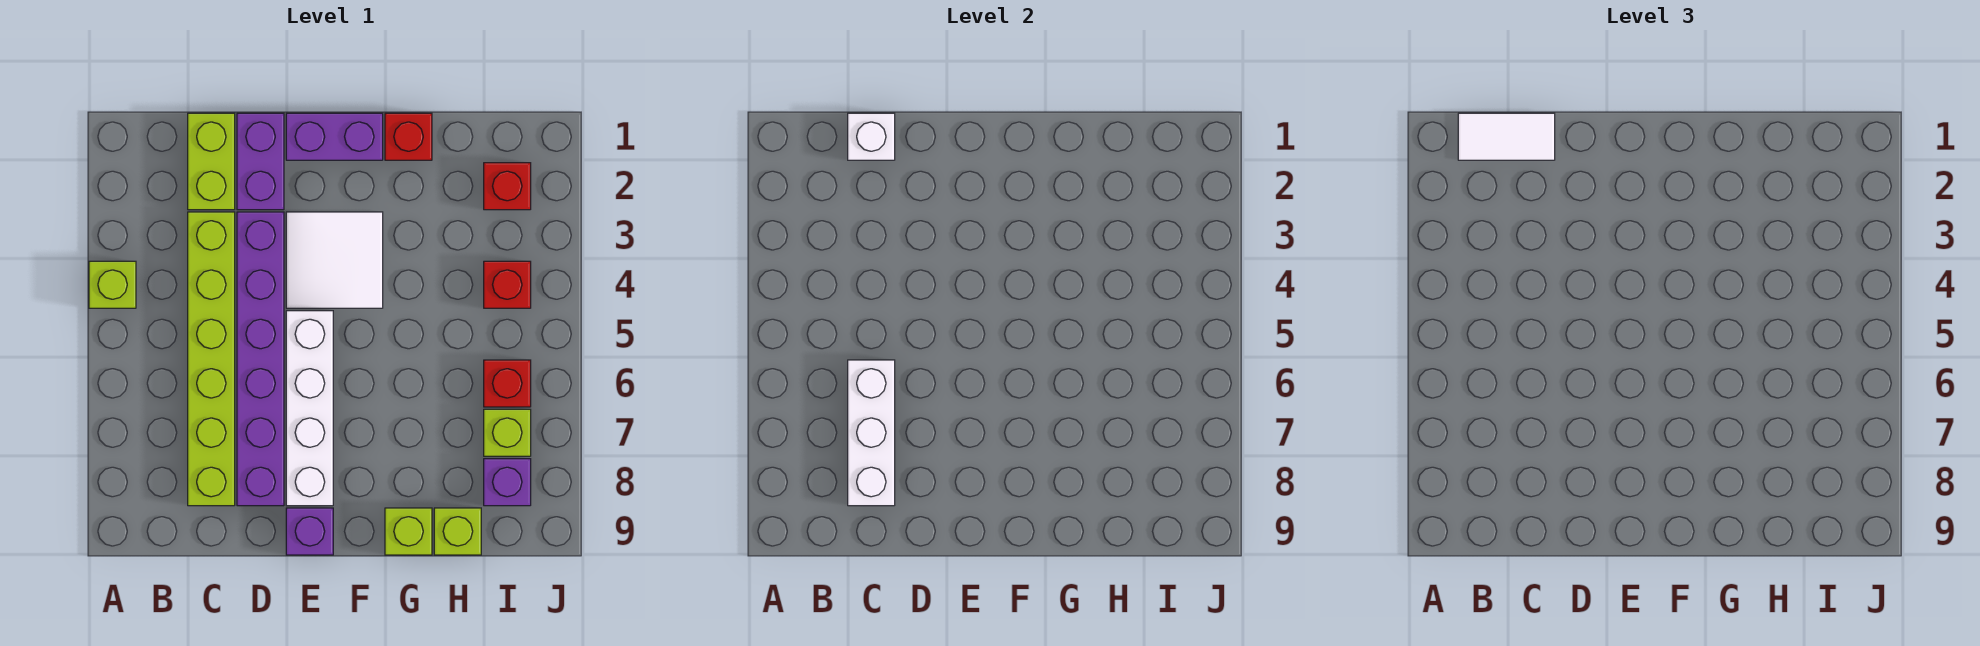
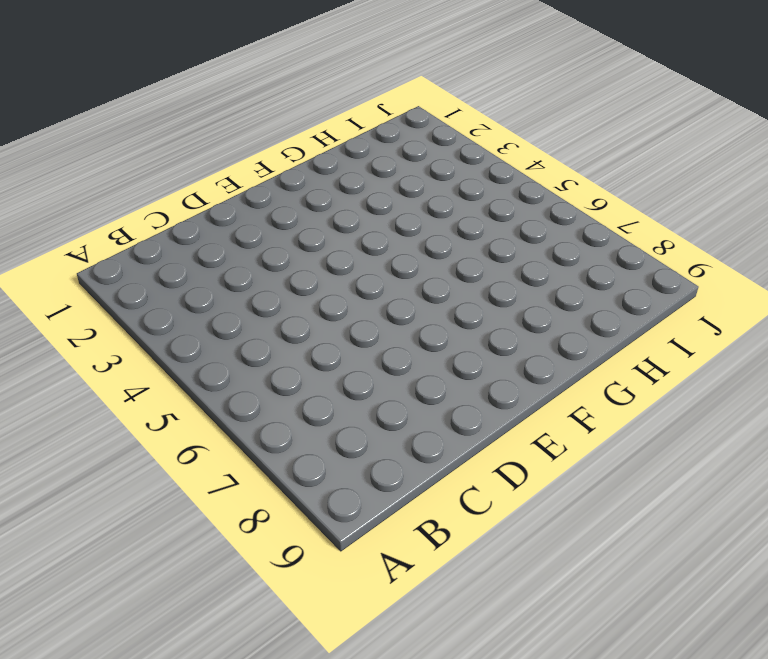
none -> lime brick A4 level 1
none -> lime brick C1:C2 level 1
none -> lime brick C3:C8 level 1

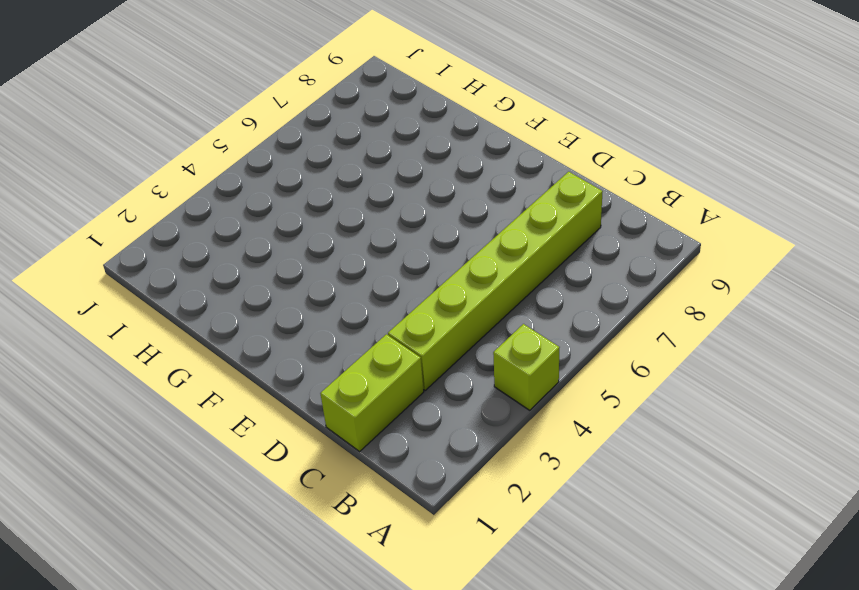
none -> purple brick D1:D2 level 1
none -> purple brick D3:D8 level 1
none -> purple brick E1:F1 level 1

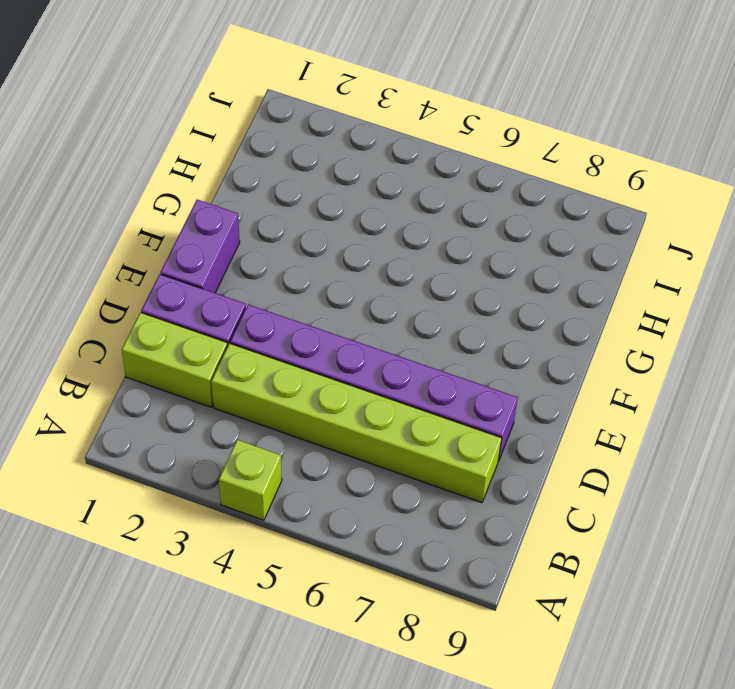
none -> white tile E3:F4 level 1
none -> white brick E5:E8 level 1
none -> purple brick E9 level 1

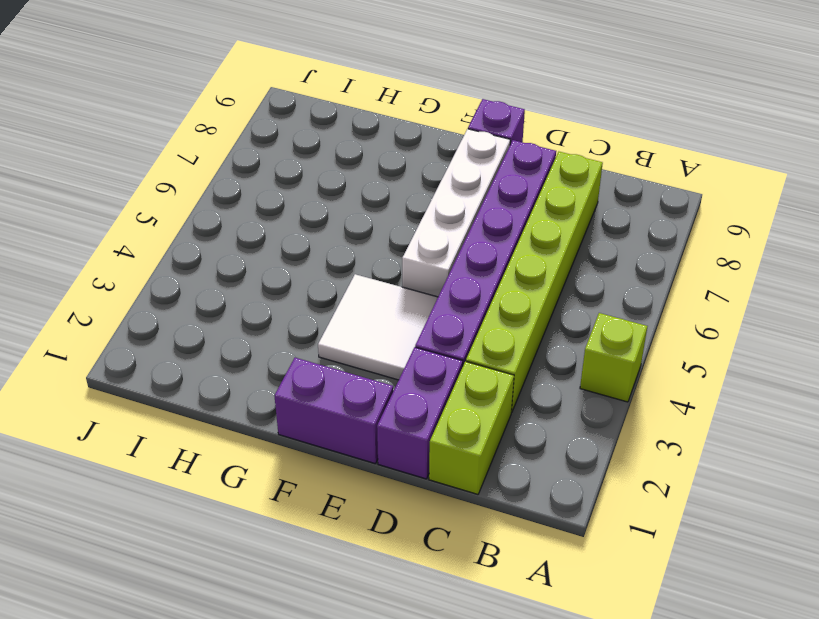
none -> red brick G1 level 1
none -> lime brick G9 level 1
none -> lime brick H9 level 1

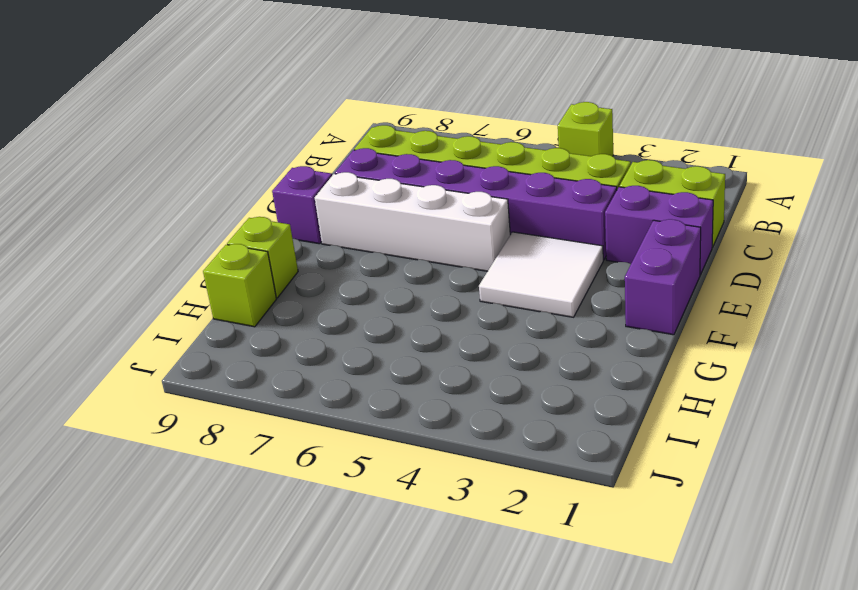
none -> red brick G1 level 1
none -> red brick I2 level 1
none -> red brick I4 level 1

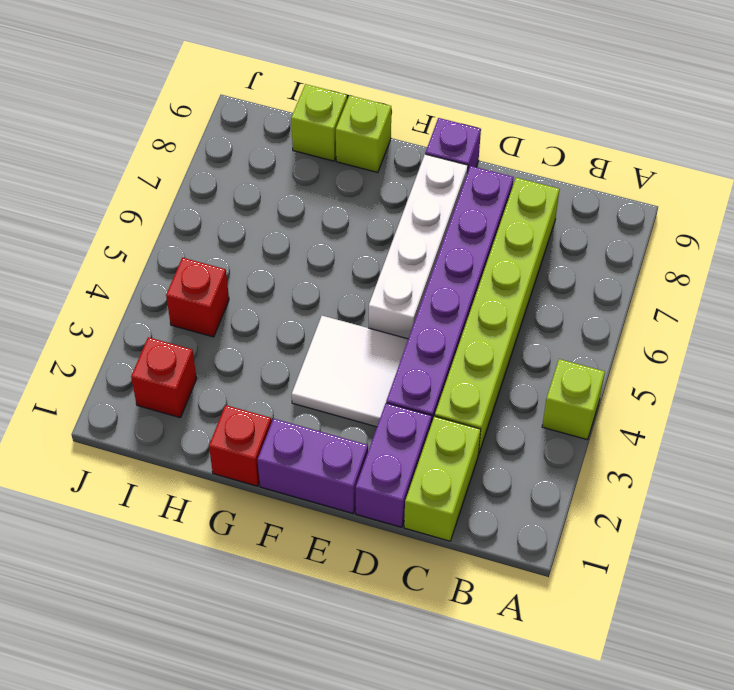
none -> red brick I6 level 1
none -> lime brick I7 level 1
none -> purple brick I8 level 1

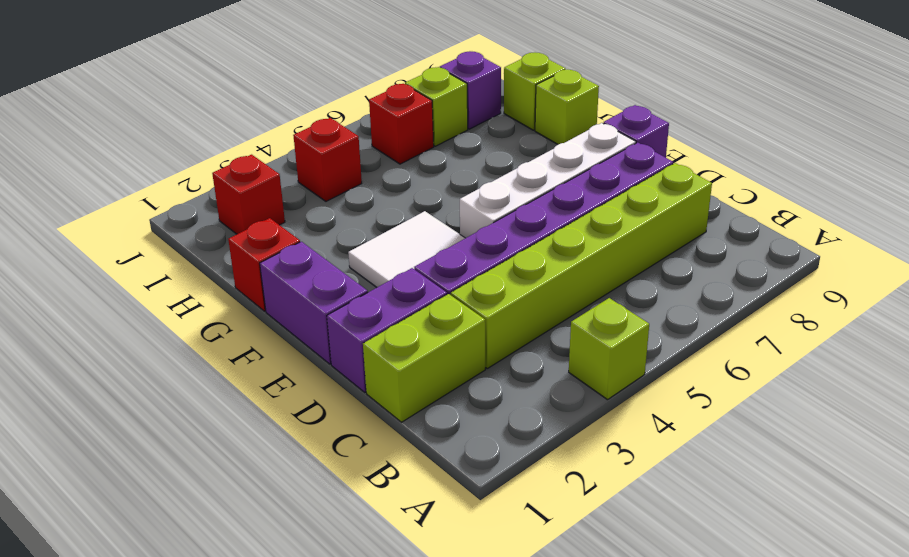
none -> white brick C1 level 2
none -> white brick C6:C8 level 2
none -> white tile B1:C1 level 3

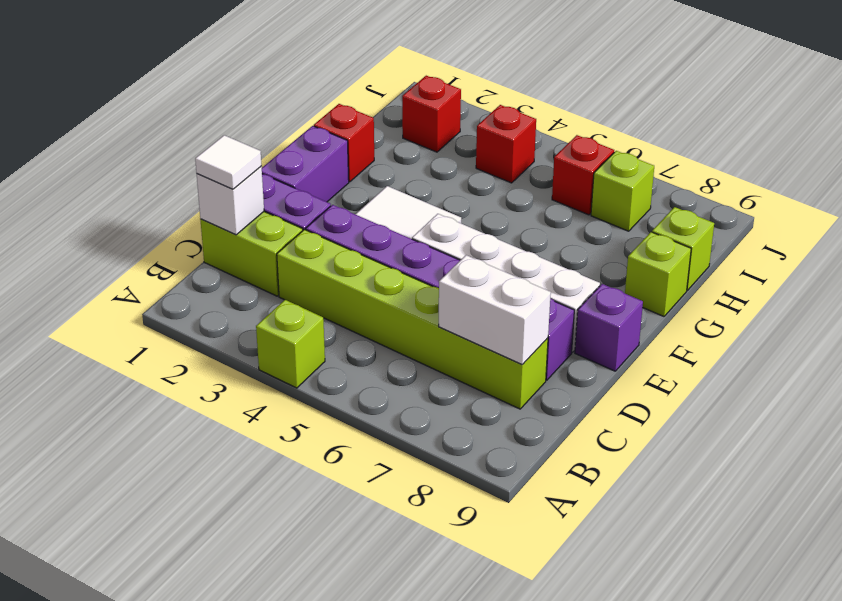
white tile C1 level 3 -> white tile B1:C1 level 3
white brick C7:C8 level 2 -> white brick C6:C8 level 2
none -> purple brick I8 level 1

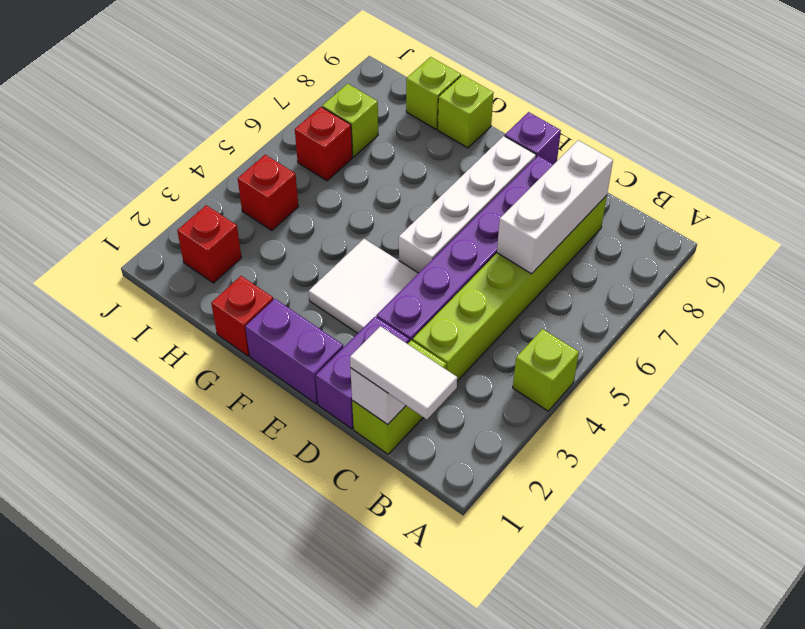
none -> purple brick I8 level 1

